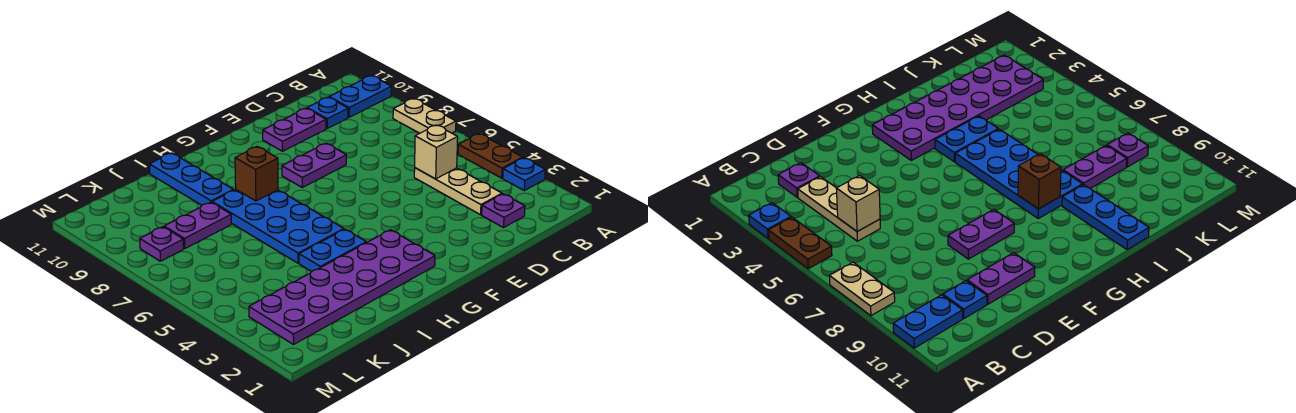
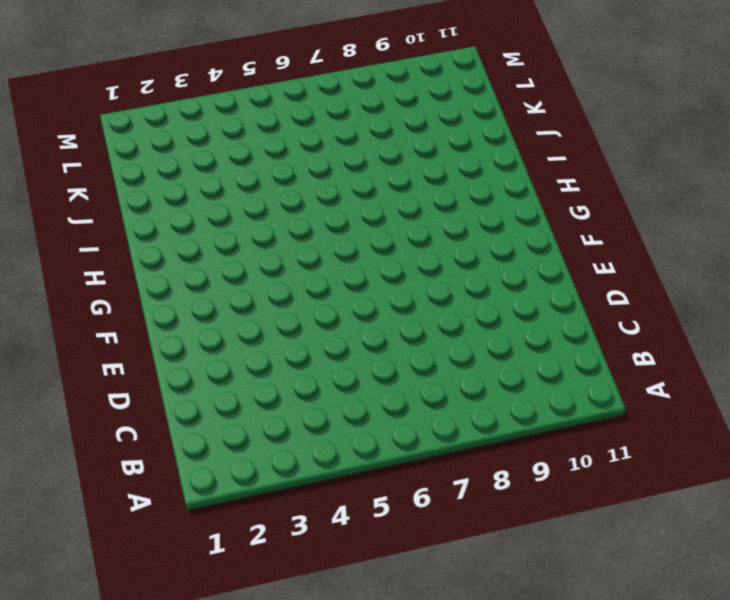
none -> blue plate A3 level 1
none -> brown plate A4:A5 level 1
none -> tan plate A7:A8 level 1

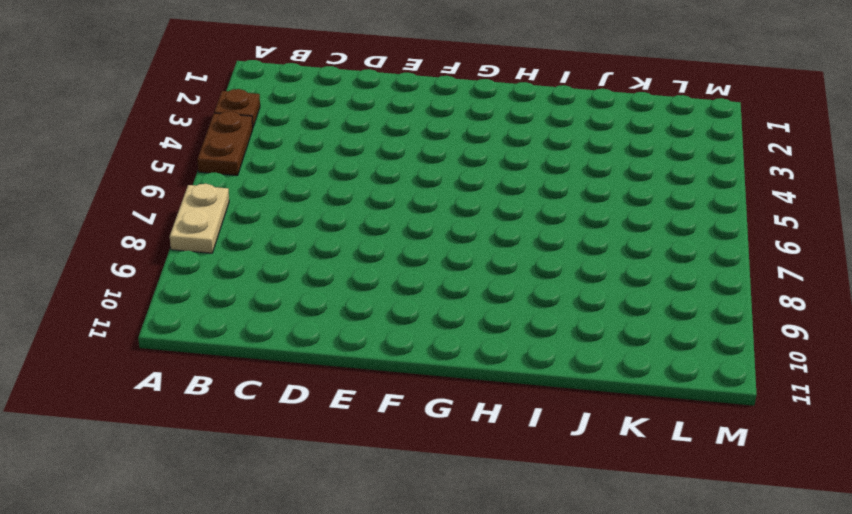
brown plate A3 level 1 -> blue plate A3 level 1
none -> blue plate A10:B10 level 1
none -> purple plate C2 level 1
none -> tan plate C3:C5 level 1

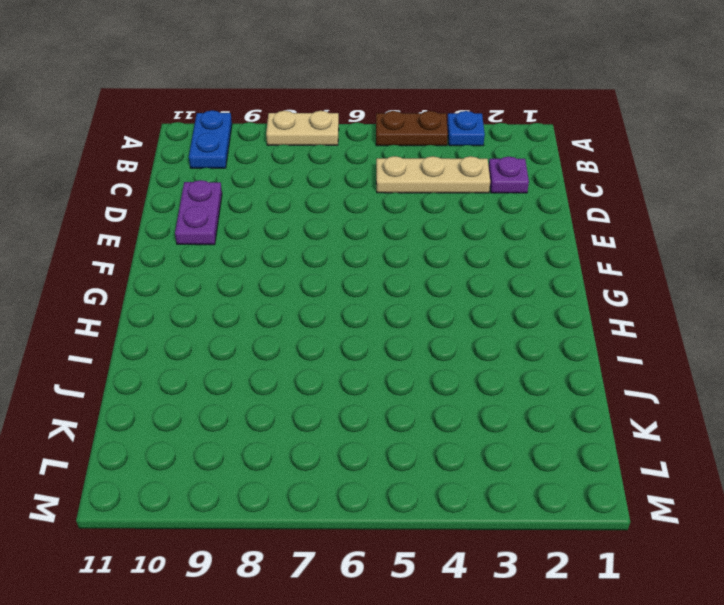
none -> blue plate C10 level 1
none -> purple plate E8:F8 level 1
none -> purple plate G2:L3 level 1

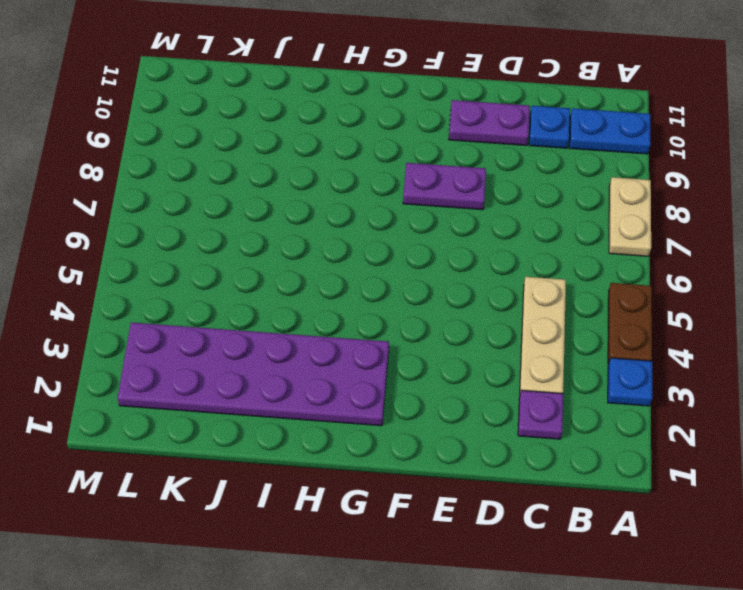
none -> blue plate H4:I4 level 1
none -> blue plate H5:I8 level 1
none -> blue plate I9:I11 level 1

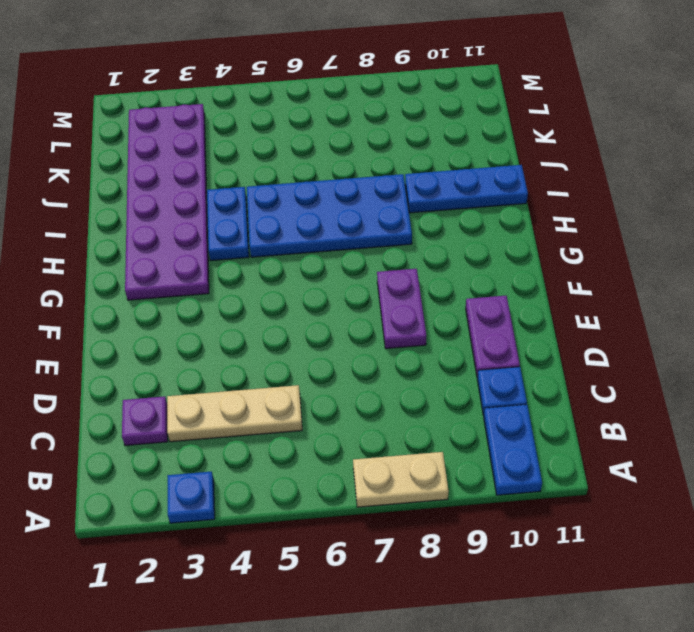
none -> brown plate A4:A5 level 1
none -> purple plate J8:K8 level 1
none -> purple plate L8 level 1

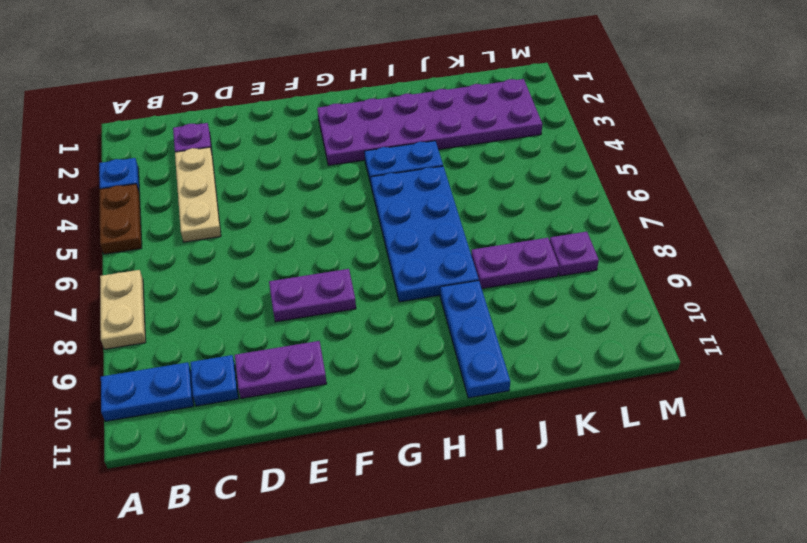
none -> tan brick C5 level 2
none -> brown brick H8 level 2

